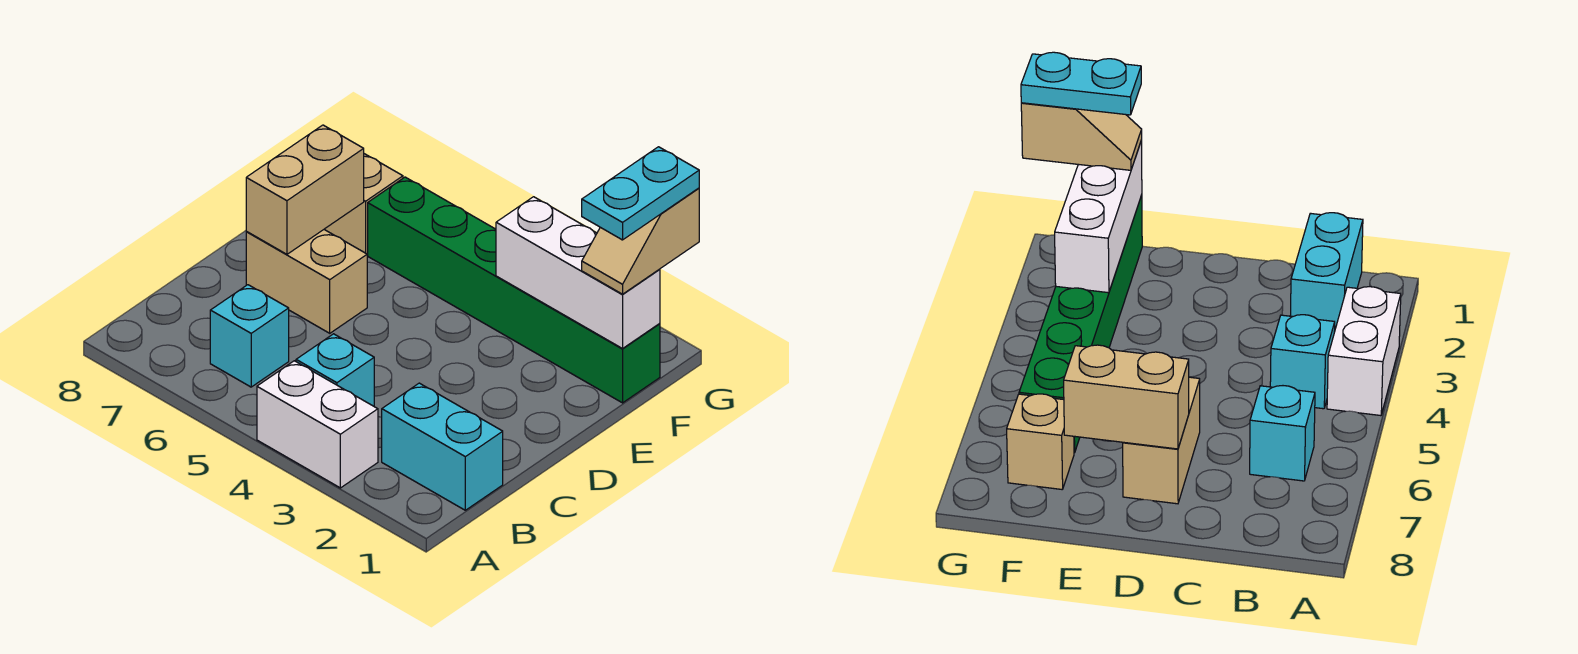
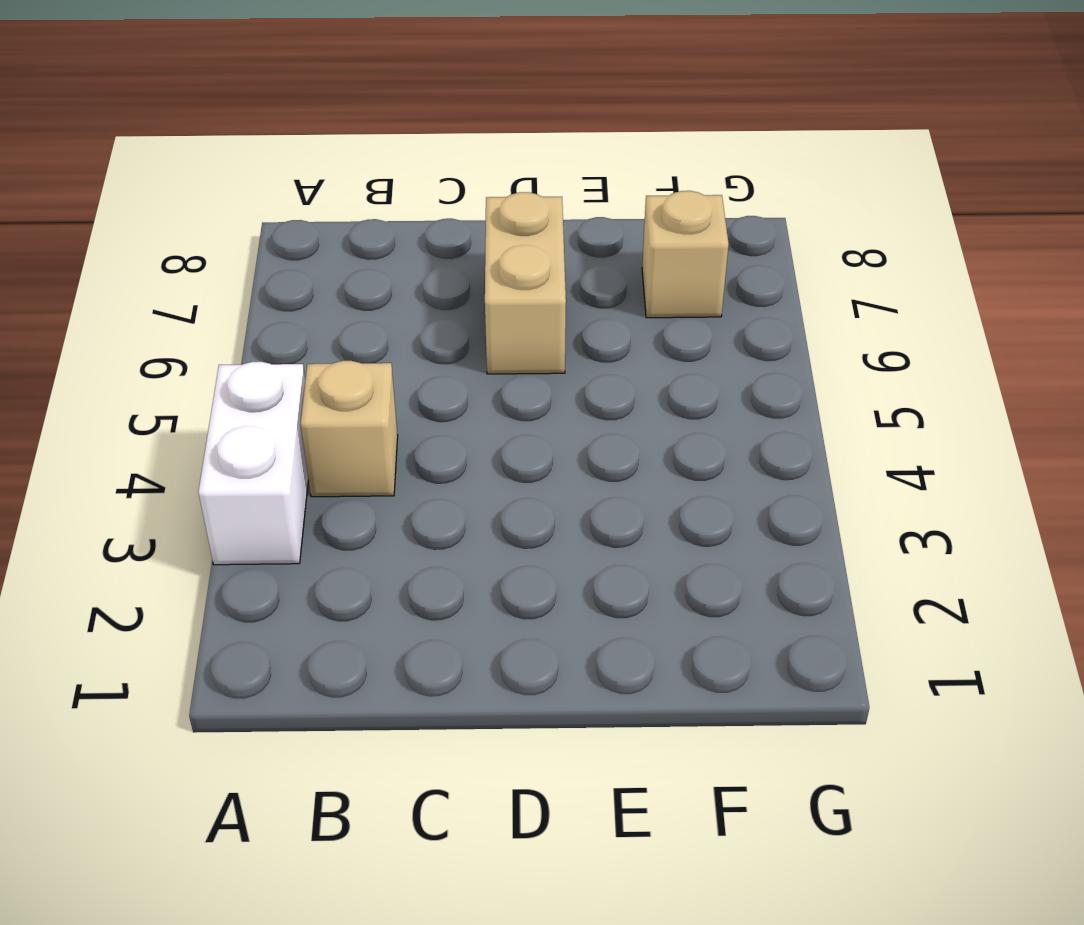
tan brick B4 level 1 -> cyan brick B4 level 1
none -> cyan brick B1:B2 level 1
none -> cyan brick B6 level 1

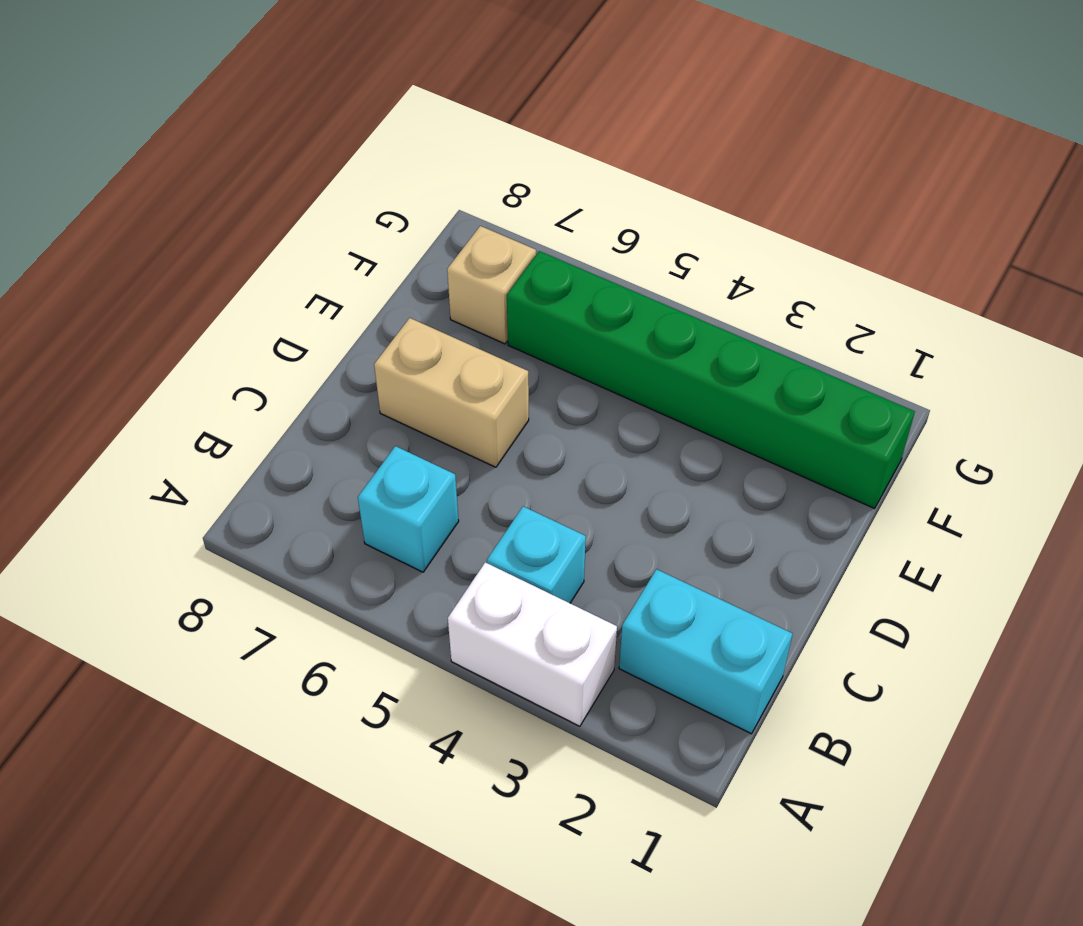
none -> tan brick D7:E7 level 2
none -> white brick F1:F3 level 2

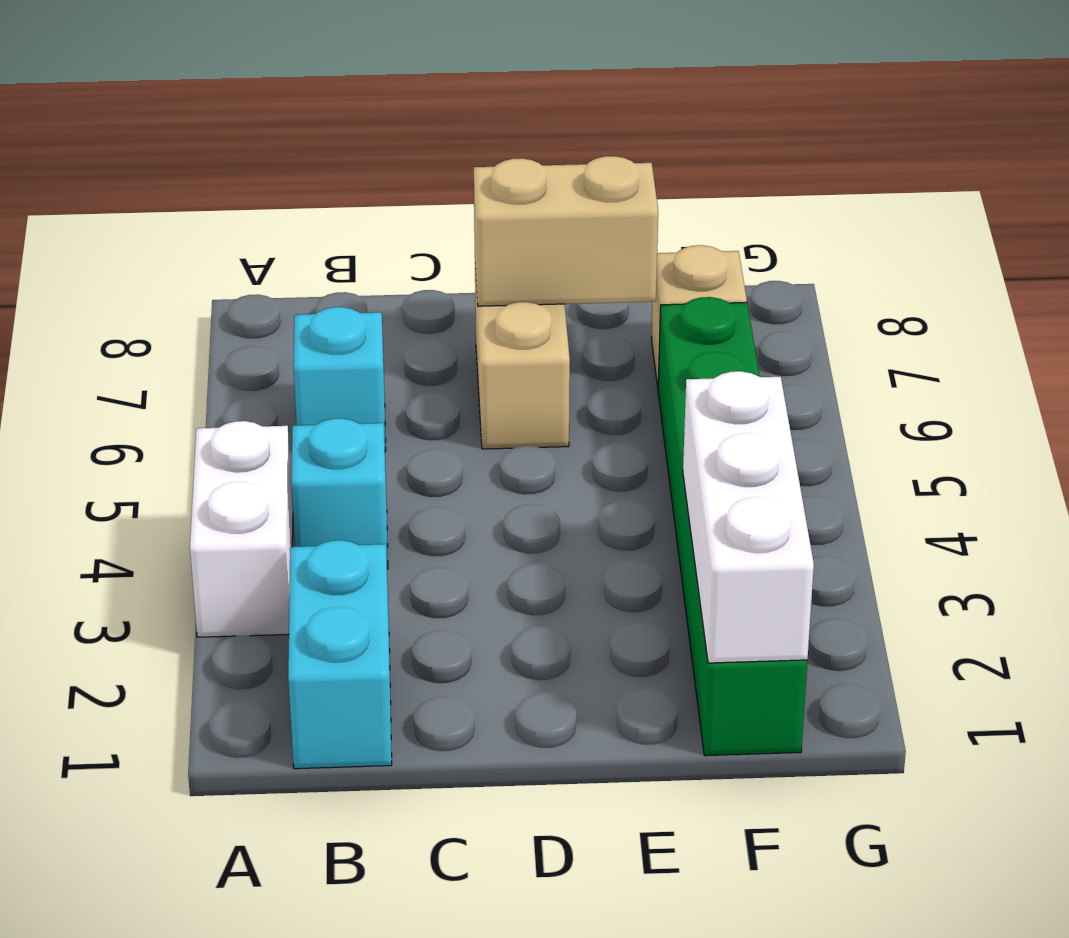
none -> tan slope F1:G1 level 3 top G
none -> cyan plate F1:G1 level 4

